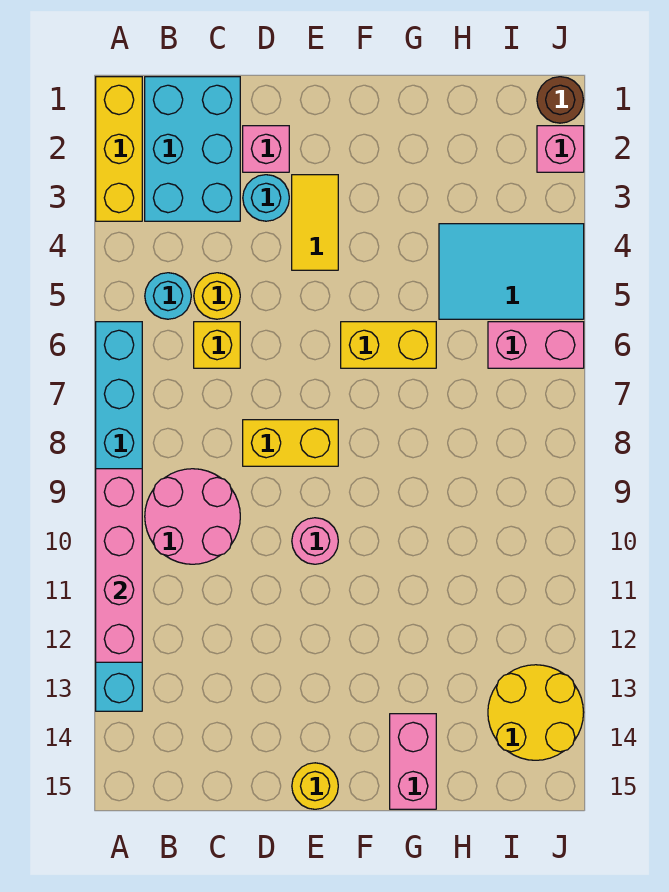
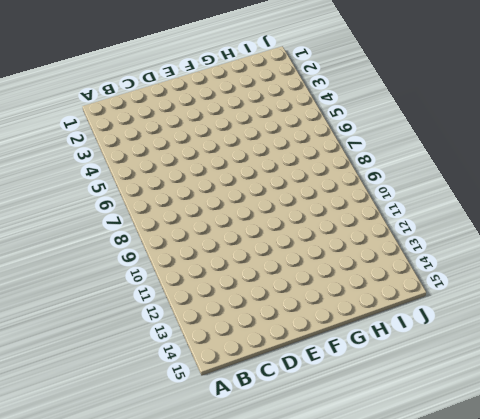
none -> yellow brick A1:A3 level 1
none -> cyan brick A6:A13 level 1
none -> cyan brick B1:C3 level 1

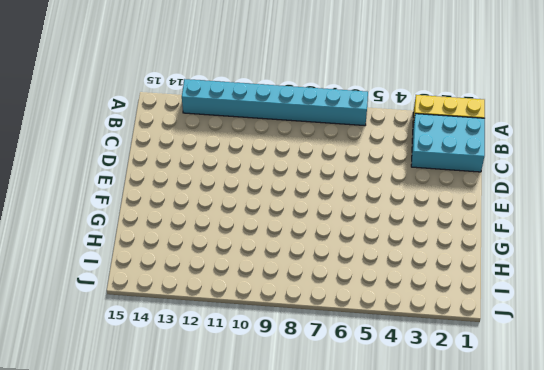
none -> cyan round brick B5 level 1
none -> pink round brick B9:C10 level 1
none -> yellow round brick C5 level 1

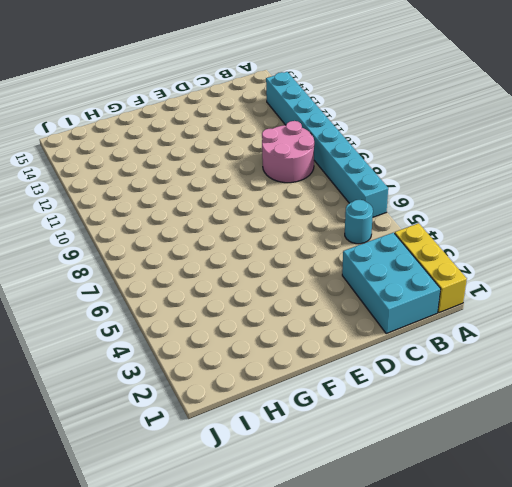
none -> yellow round brick C5 level 1
none -> yellow brick C6 level 1
none -> pink brick D2 level 1

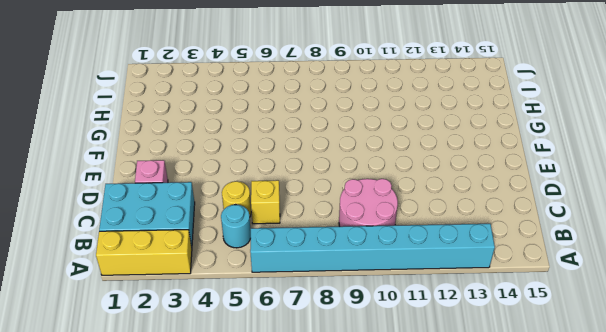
none -> cyan round brick D3 level 1
none -> yellow brick D8:E8 level 1
none -> yellow tile E3:E4 level 1

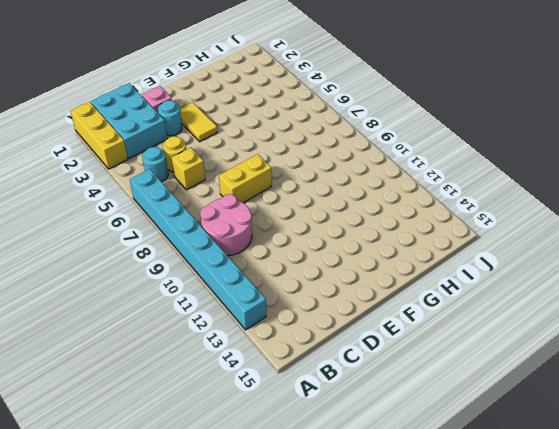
none -> pink round brick E10 level 1
none -> yellow round brick E15 level 1
none -> yellow brick F6:G6 level 1

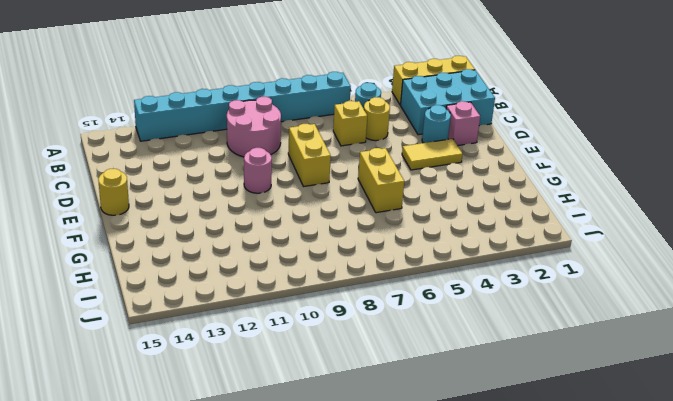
none -> pink brick G14:G15 level 1
none -> cyan tile H4:J5 level 1
none -> pink brick I6:J6 level 1

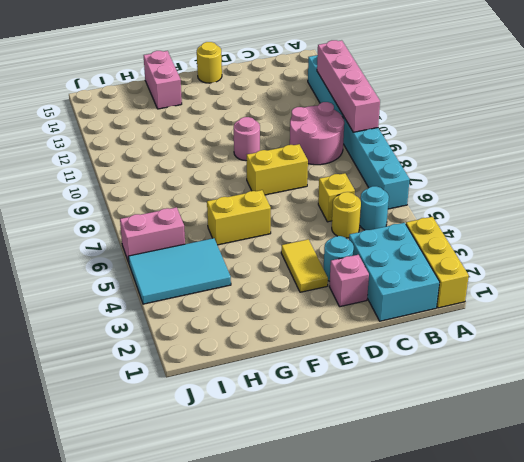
none -> yellow round brick I13:J14 level 1
none -> brown round brick J1 level 1
none -> pink brick J2 level 1

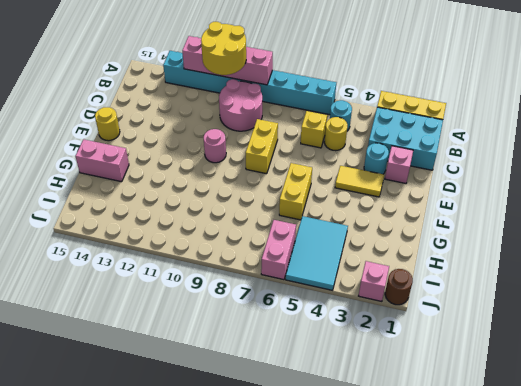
yellow round brick A10:B11 level 3 -> yellow round brick I13:J14 level 1

